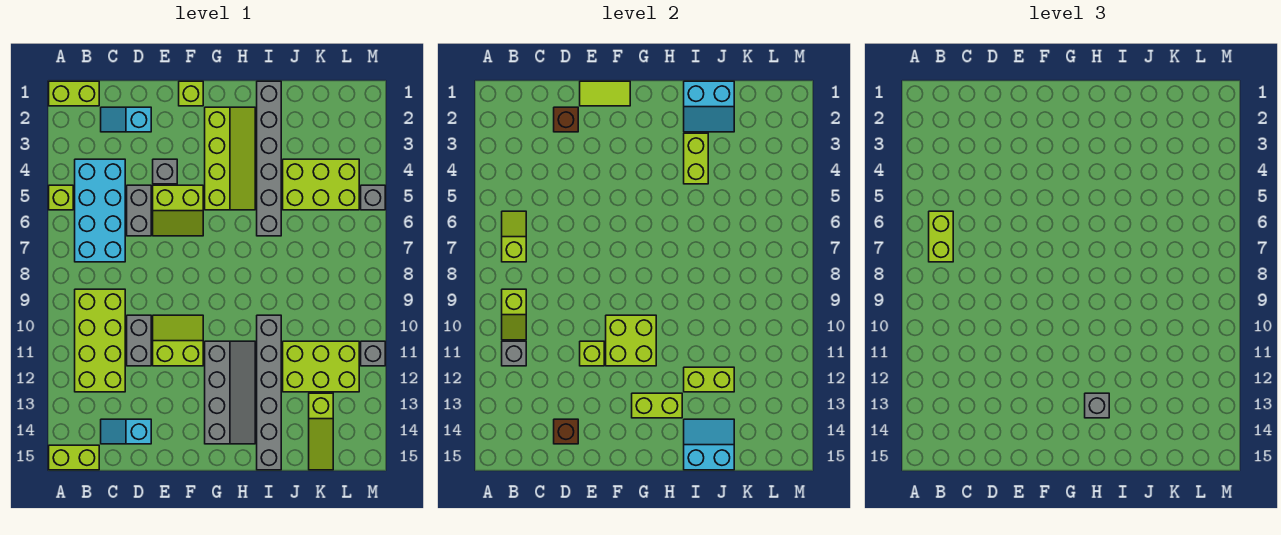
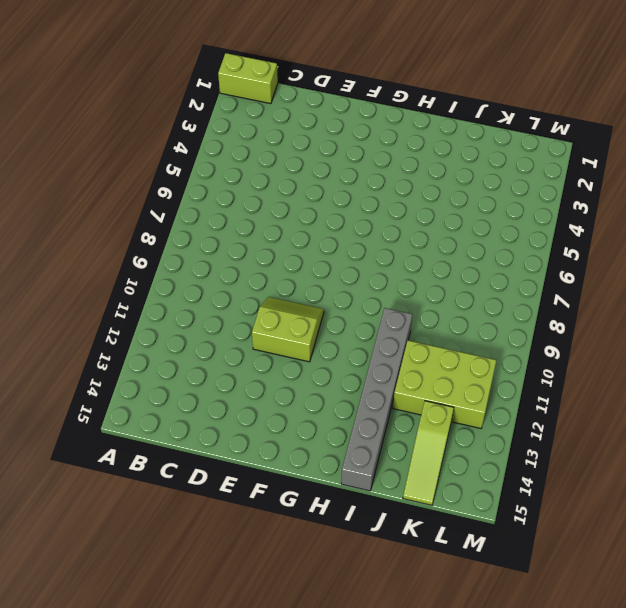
none -> lime brick A5 level 1
none -> lime brick A15:B15 level 1
none -> cyan brick B4:C7 level 1
none -> lime brick B9:C12 level 1

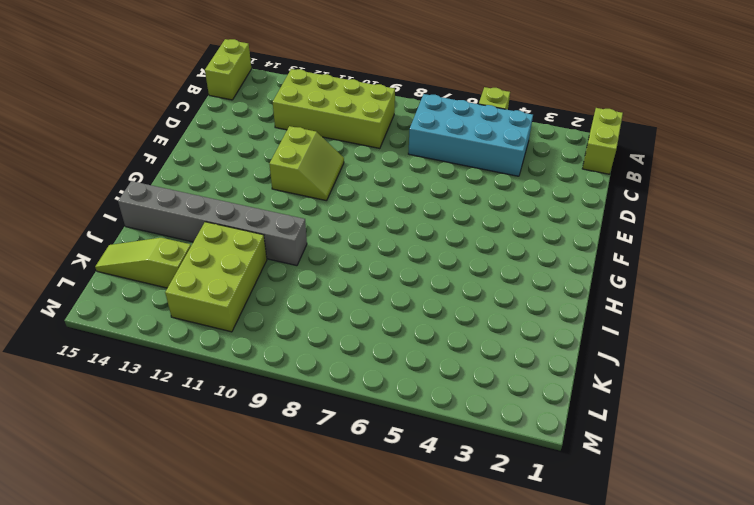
none -> cyan slope C2:D2 level 1 top D
none -> cyan slope C14:D14 level 1 top D
none -> grey brick D5:D6 level 1
none -> grey brick D10:D11 level 1

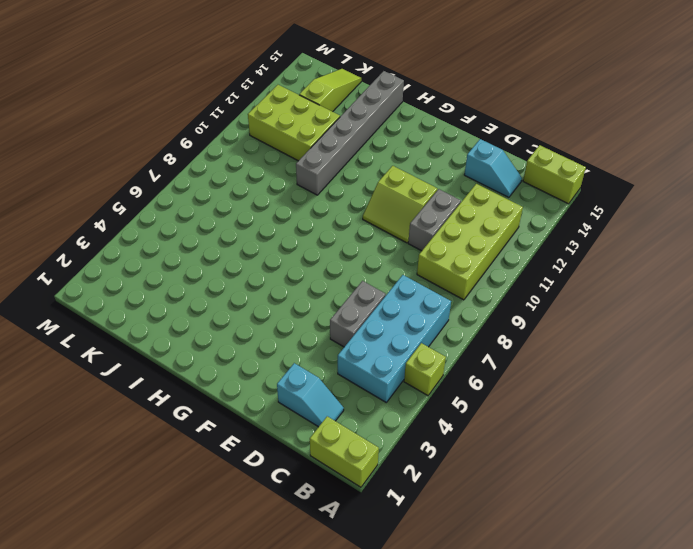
none -> grey brick E4 level 1
none -> lime slope E5:F6 level 1 top 5
none -> lime brick F1 level 1
none -> lime slope G2:H5 level 1 top G

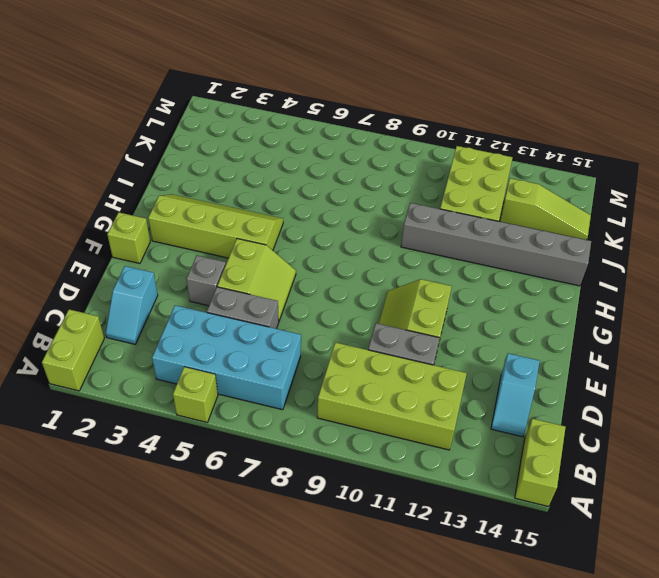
none -> grey slope G11:H14 level 1 top G
none -> grey brick I1:I6 level 1
none -> lime brick J4:L5 level 1
none -> grey brick M5 level 1

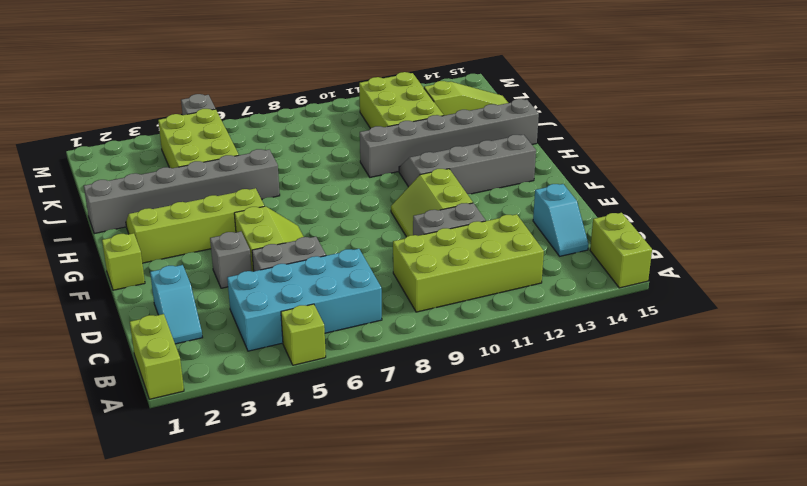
none -> grey brick M11 level 1
none -> lime slope B6:B7 level 2 top 7
none -> lime slope B9:B10 level 2 top 9
none -> grey brick B11 level 2

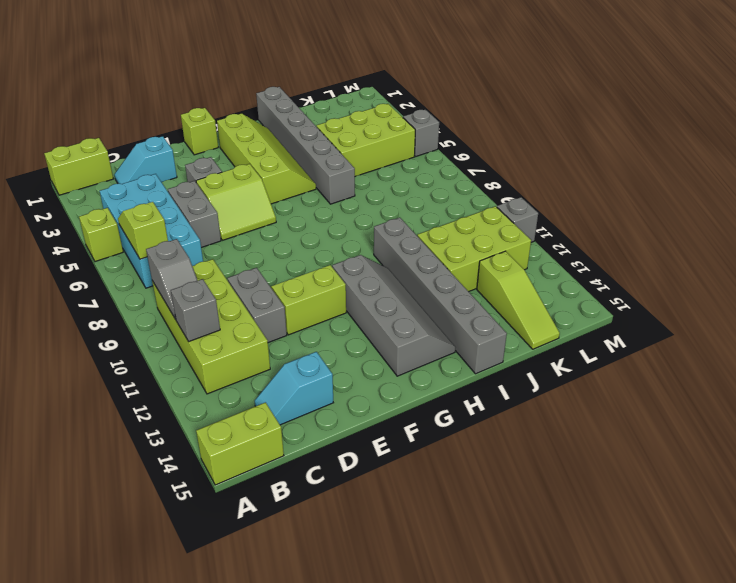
grey slope B9:B10 level 2 top 9 -> lime slope B9:B10 level 2 top 9
none -> brown brick D2 level 2
none -> brown brick D14 level 2
none -> lime tile E1:F1 level 2
none -> lime brick E11 level 2

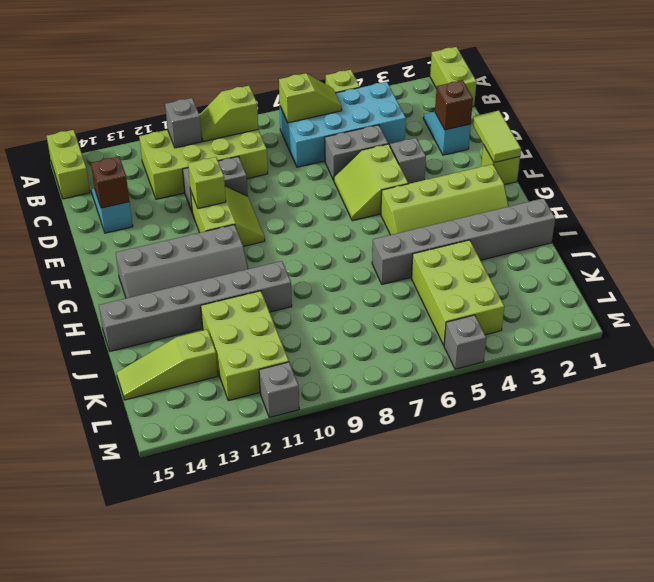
none -> lime brick F10:G11 level 2
none -> lime brick G13:H13 level 2
none -> cyan slope I1:J2 level 2 top 1
none -> lime brick I3:I4 level 2

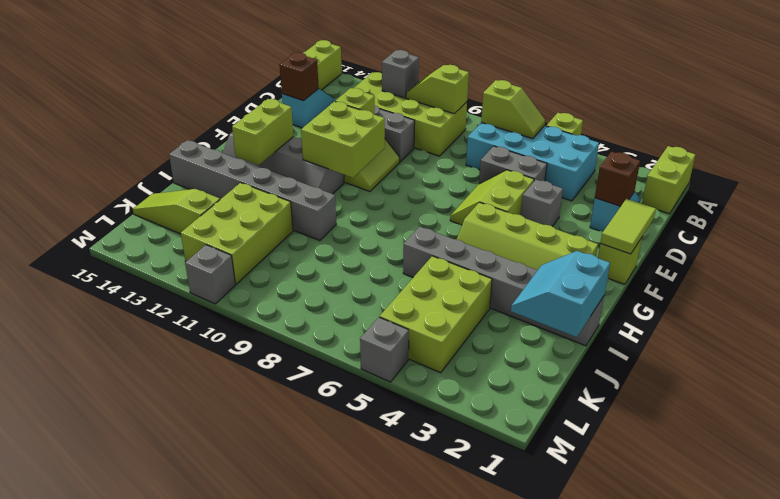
none -> lime brick I3:I4 level 2
none -> lime brick I12:J12 level 2
none -> cyan slope I14:J15 level 2 top 15
none -> lime brick B6:B7 level 3

